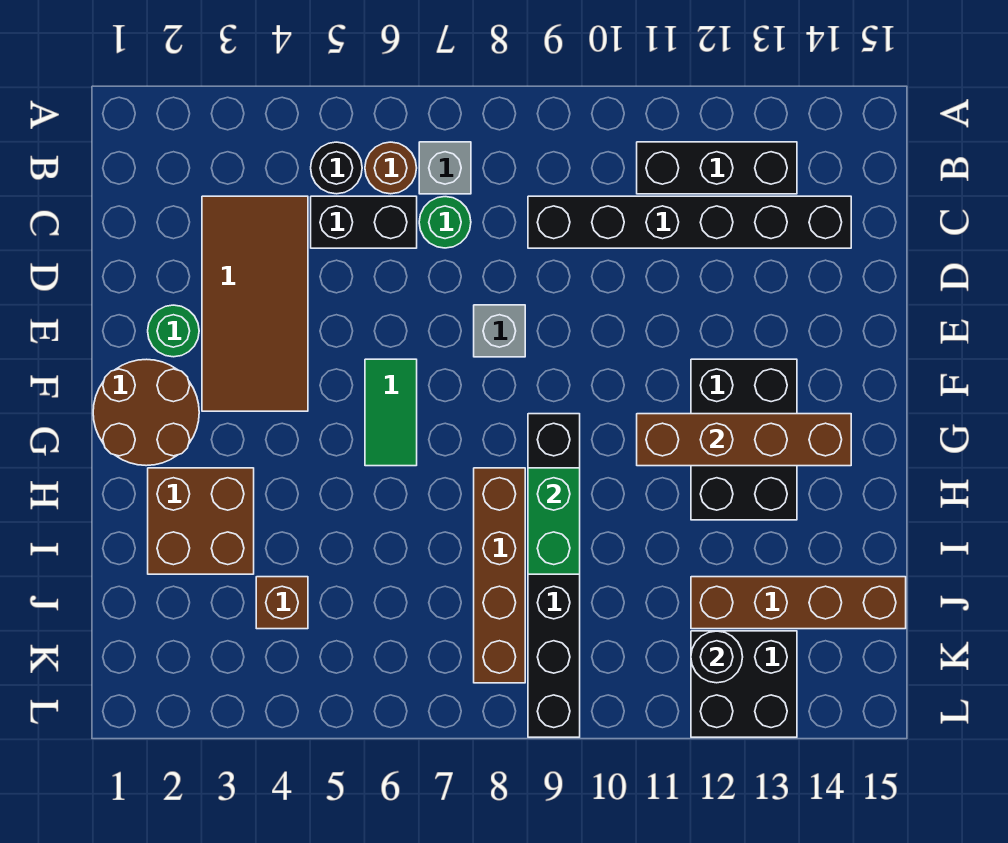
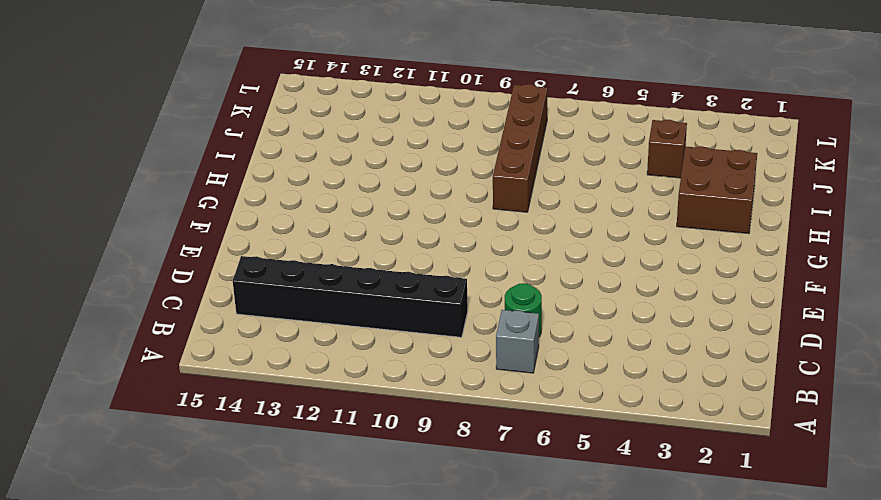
none -> black round brick B5 level 1
none -> brown round brick B6 level 1
none -> black brick B11:B13 level 1

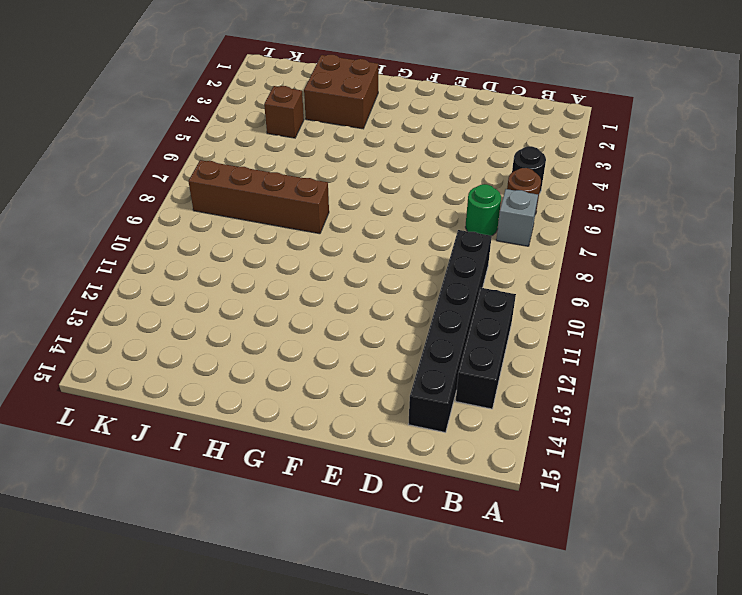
none -> brown tile C3:F4 level 1
none -> black brick C5:C6 level 1
none -> green round brick E2 level 1

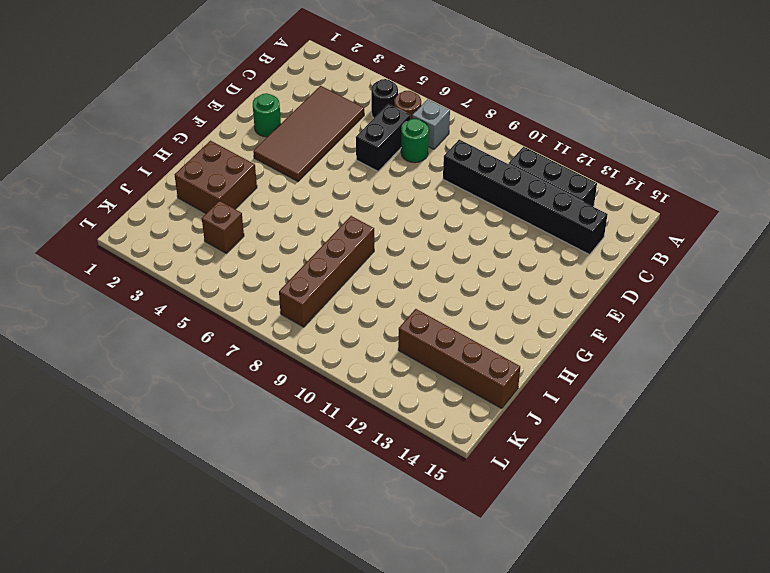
black brick C6:D6 level 1 -> black brick C5:C6 level 1
none -> grey brick E8 level 1
none -> brown round brick F1:G2 level 1
none -> green tile F6:G6 level 1

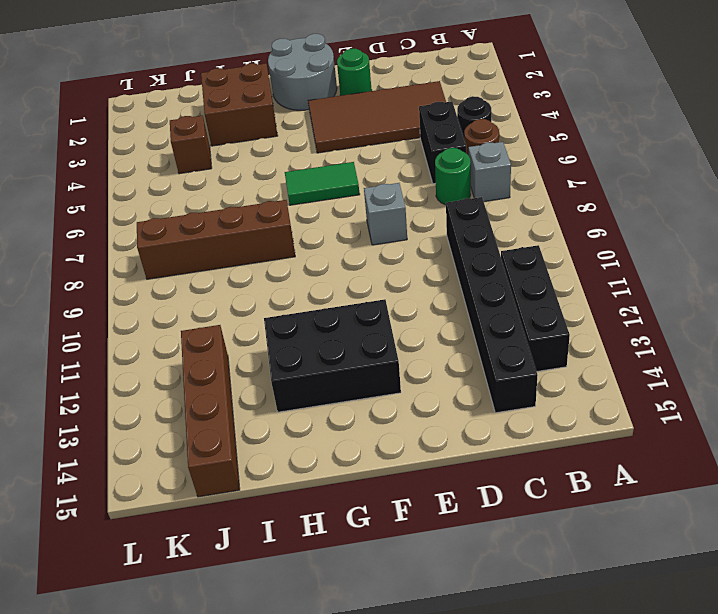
grey round brick F1:G2 level 1 -> brown round brick F1:G2 level 1
none -> black brick G9:L9 level 1
none -> black brick K12:L13 level 1
none -> brown brick G11:G14 level 2

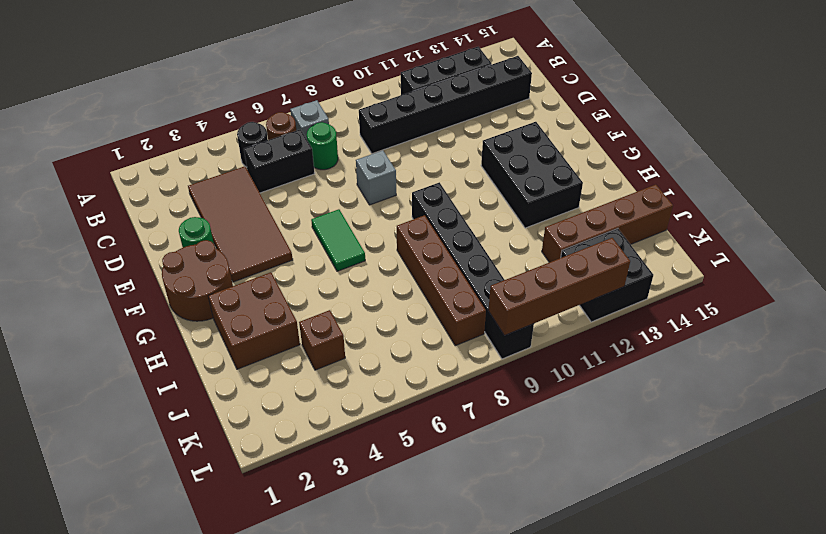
brown brick L9:L12 level 2 -> brown brick G11:G14 level 2
none -> green brick H9:I9 level 2
none -> black round brick K12 level 2

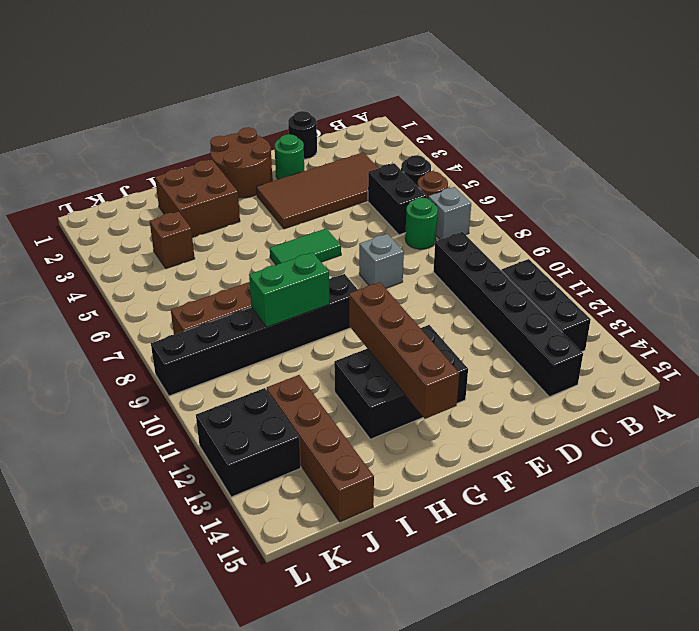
black round brick D1 level 1 -> black round brick K12 level 2

